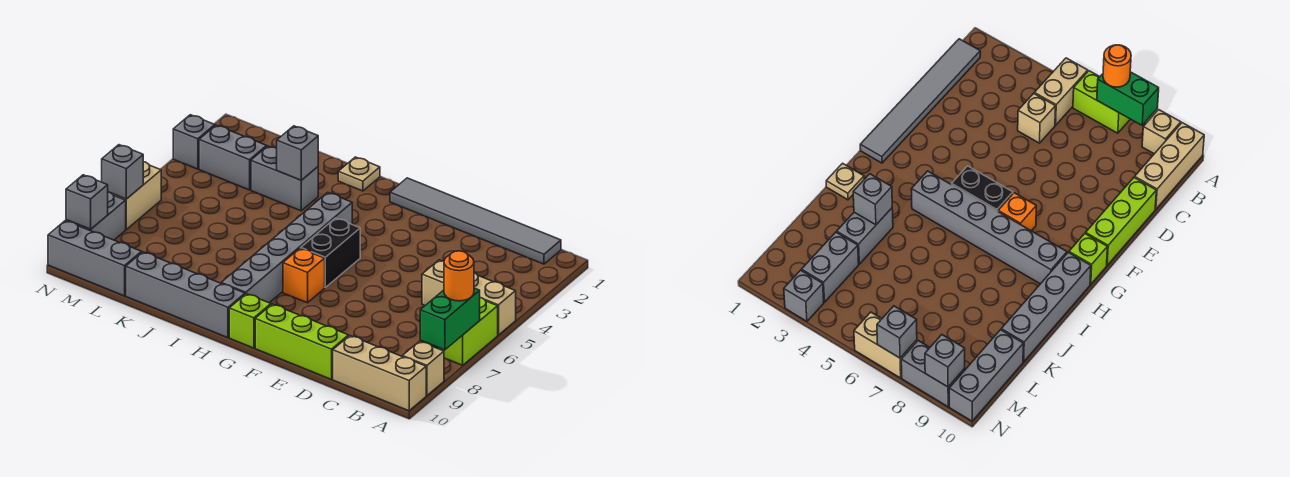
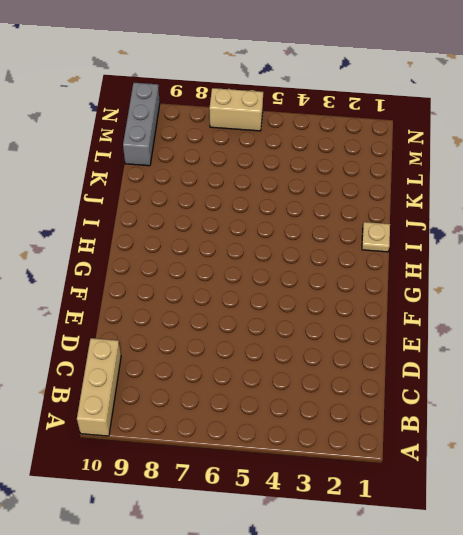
none -> tan brick A5:B5 level 1
none -> lime brick A6:A7 level 1
none -> tan brick A9 level 1

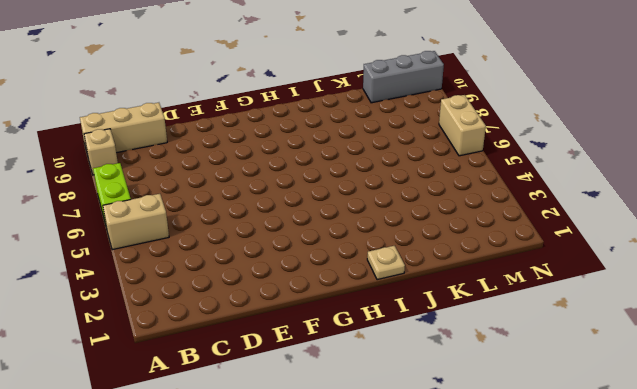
none -> grey tile B1:G1 level 1
none -> tan brick C5 level 1
none -> lime brick D10:F10 level 1

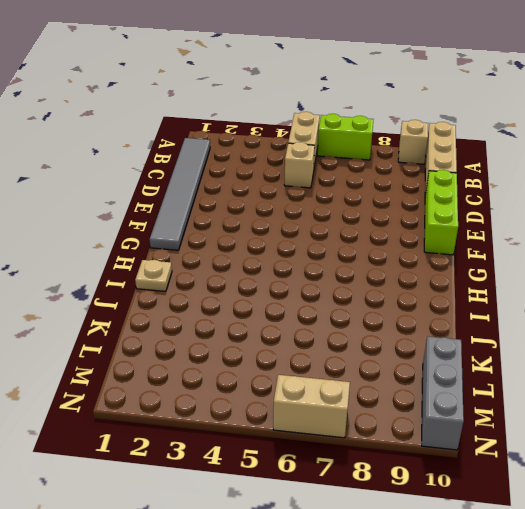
none -> black brick G5:G6 level 1
none -> orange brick G7 level 1
none -> lime brick G10 level 1

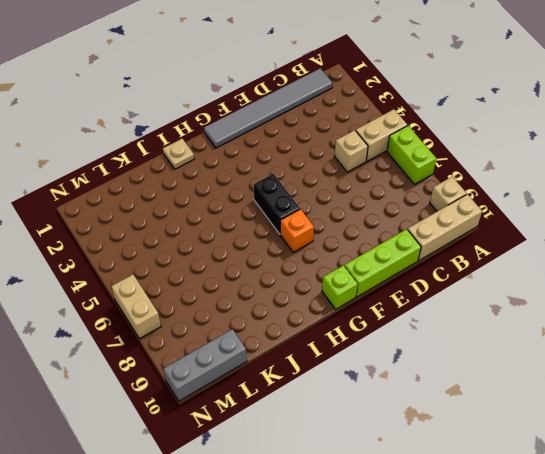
none -> grey brick H4:H9 level 1
none -> grey brick H10:K10 level 1
none -> grey brick J3:K3 level 1

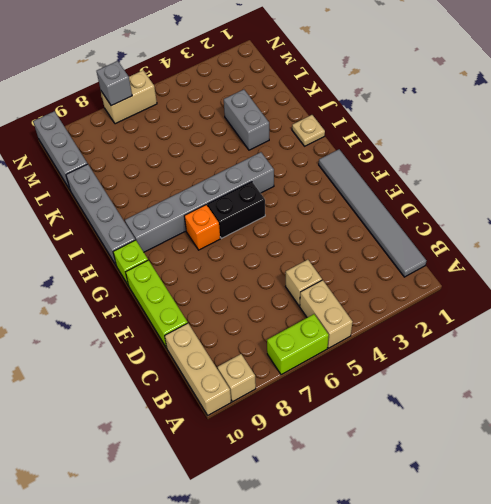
none -> grey brick L3:M3 level 1
none -> grey brick N3 level 1
none -> grey brick N8:N9 level 1

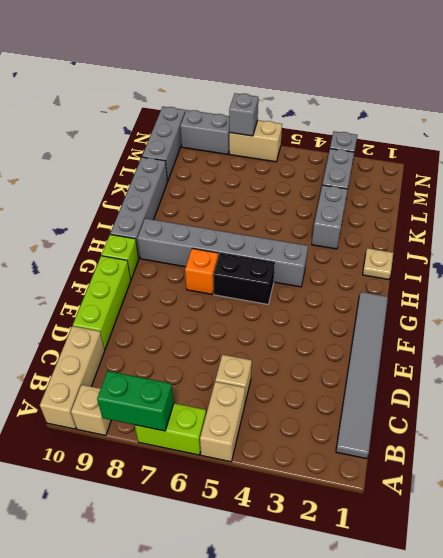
none -> grey brick J3 level 2
none -> grey brick N9 level 2
none -> orange round brick A7 level 3

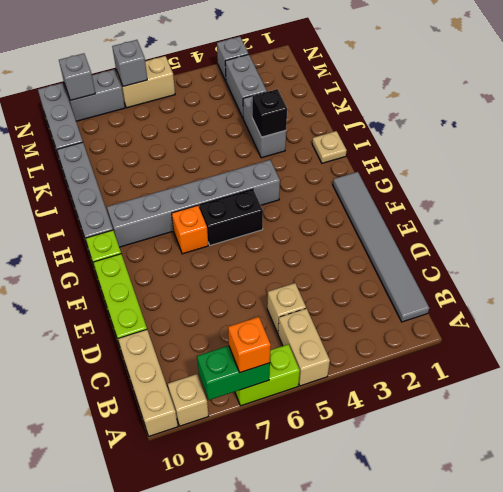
orange brick A7 level 3 -> orange round brick A7 level 3
black brick J3 level 2 -> grey brick J3 level 2

